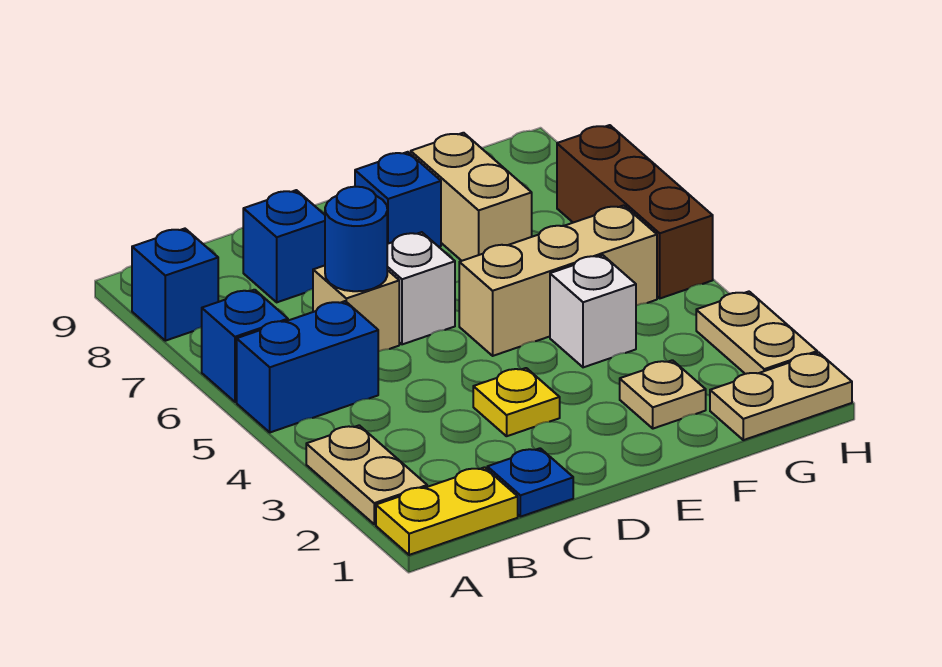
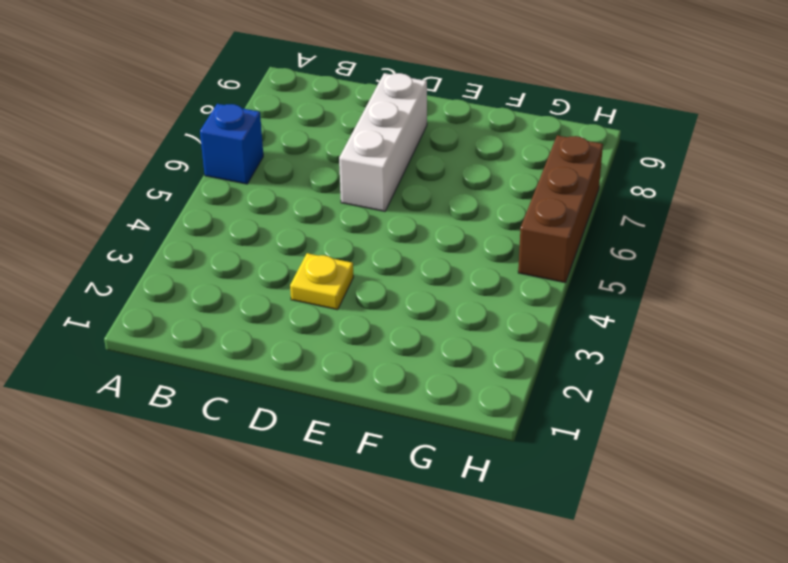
white brick D6:D8 level 1 -> white brick D6 level 1
none -> yellow plate A1:B1 level 1
none -> tan plate A2:A3 level 1
none -> blue brick A5:B5 level 1

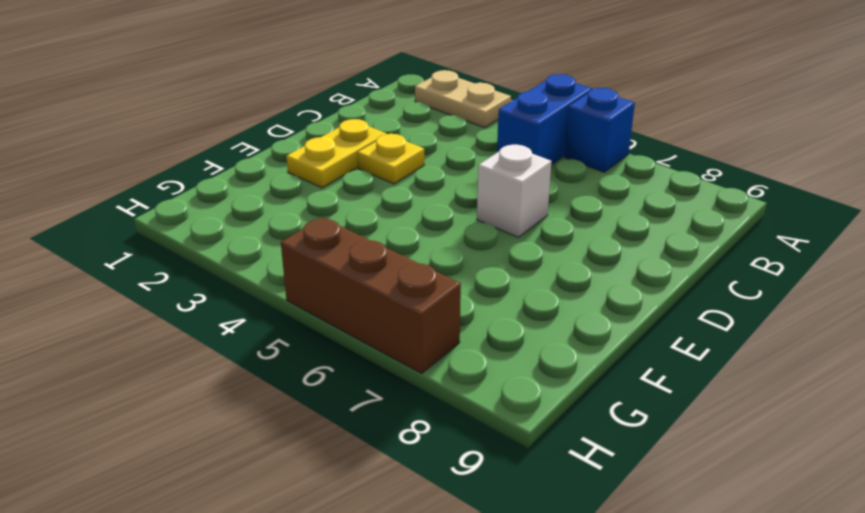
yellow plate D2:E2 level 1 -> yellow plate A1:B1 level 1
none -> blue brick A8 level 1
none -> blue plate C1 level 1
none -> tan brick C6 level 1

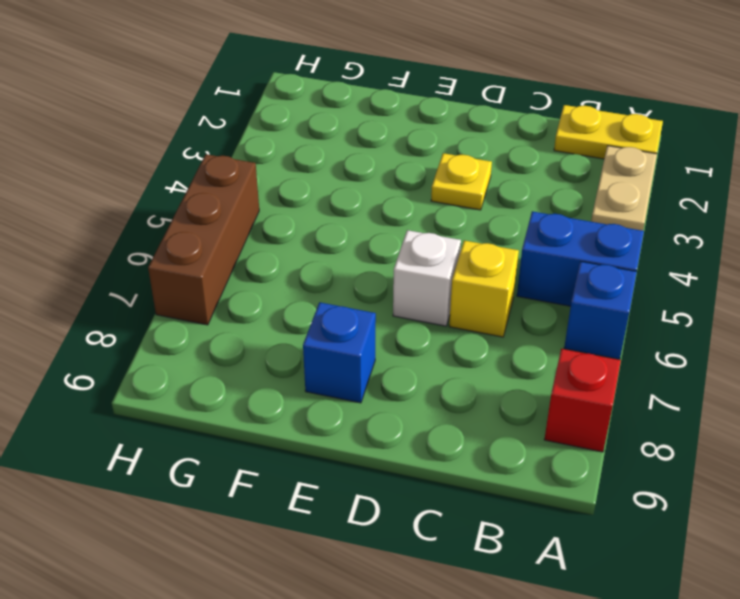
red brick A8 level 1 -> blue brick A8 level 1
yellow brick C6 level 1 -> tan brick C6 level 1
none -> blue plate C1 level 1
none -> blue brick C8 level 1
none -> tan brick E5:G5 level 1

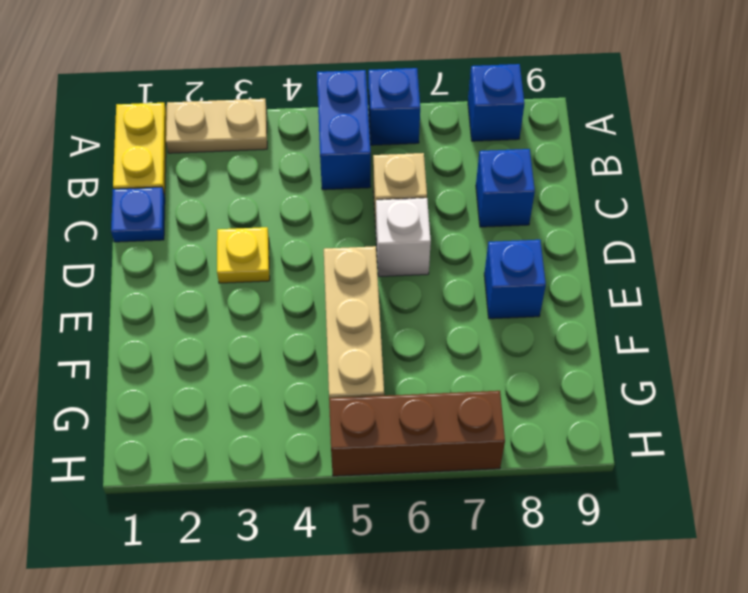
none -> tan plate F2 level 1
none -> white brick F4 level 1
none -> tan brick F7:F8 level 1

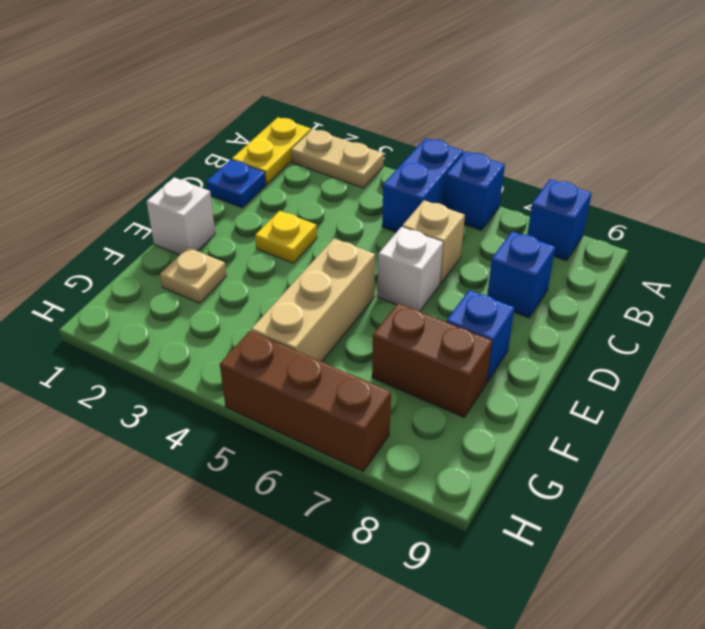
white brick E1 level 1 -> white brick F4 level 1
brown brick F7:F8 level 1 -> tan brick F7:F8 level 1
none -> tan plate G1:H1 level 1
none -> tan plate H2:H3 level 1
none -> blue round brick C6 level 2

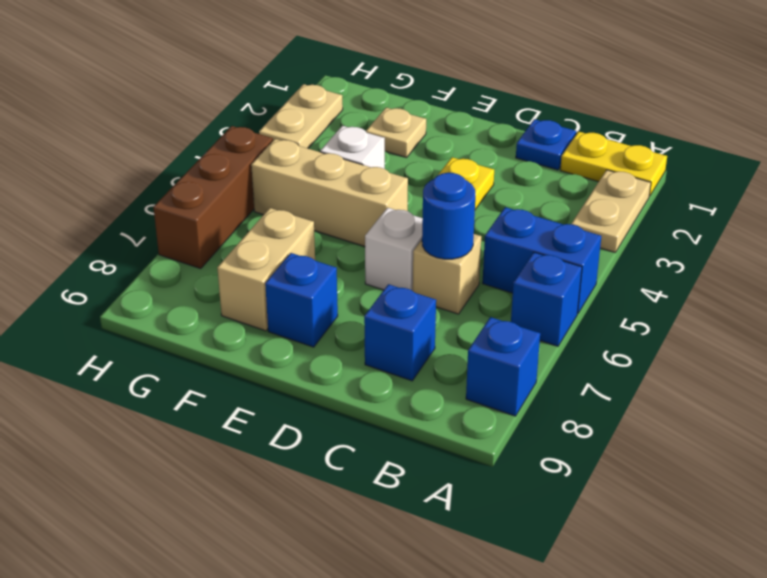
none -> tan plate G1:H1 level 1

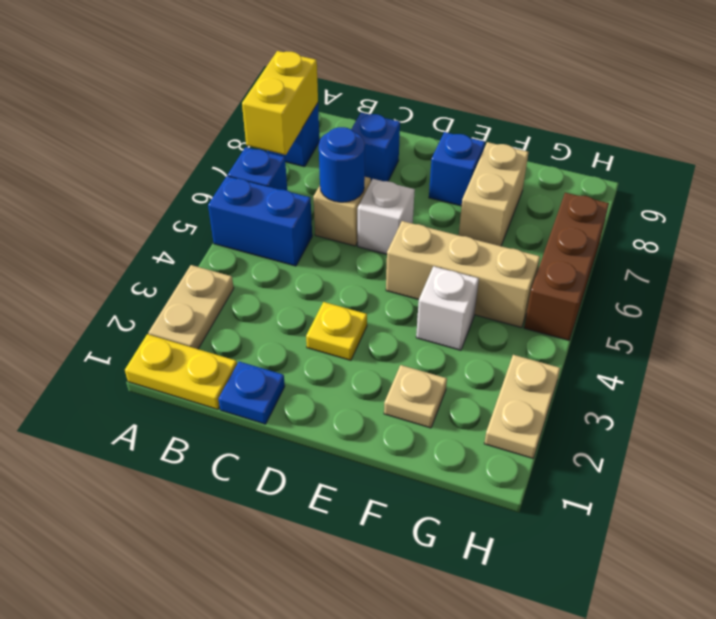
yellow brick A7:A8 level 2 -> none
none -> tan plate G1:H1 level 1

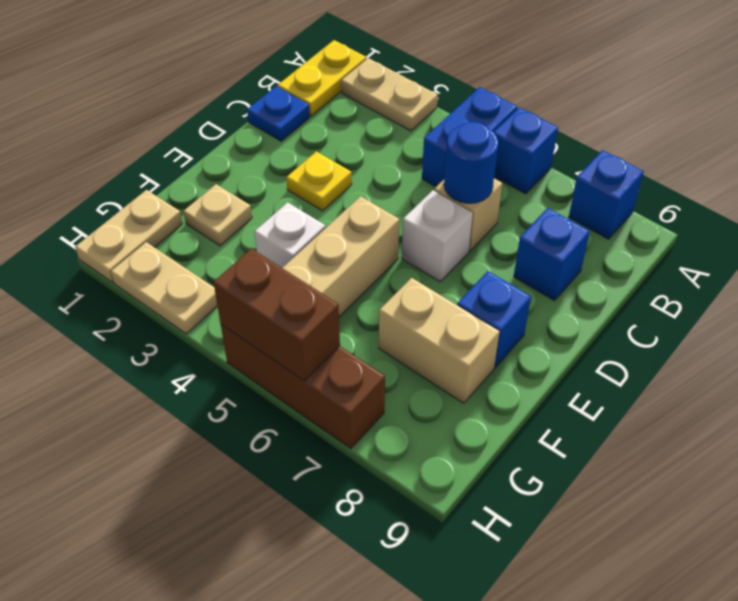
brown brick H5:H6 level 2 -> none

